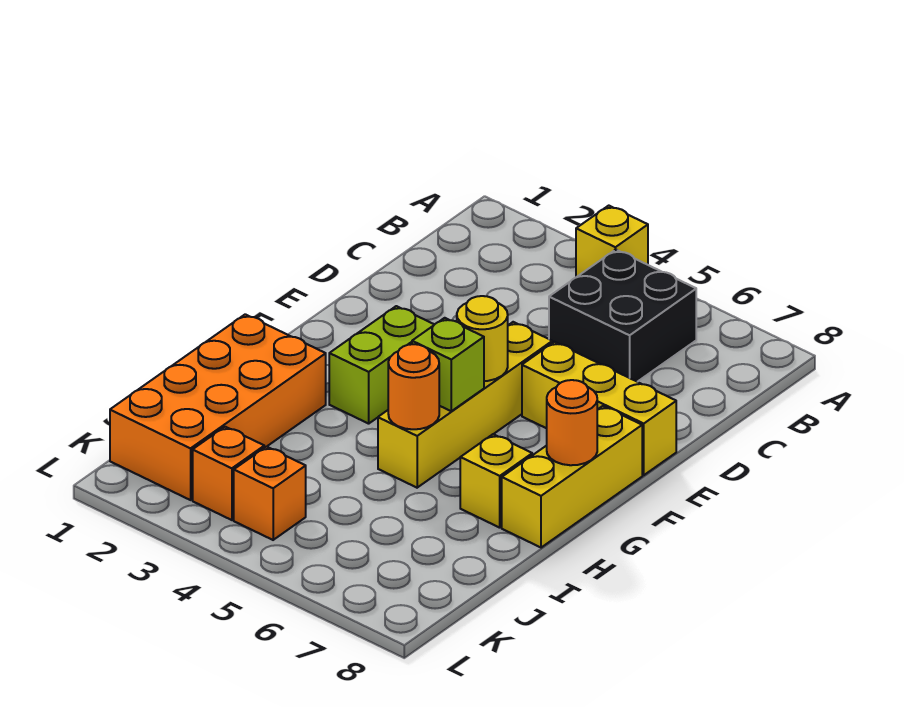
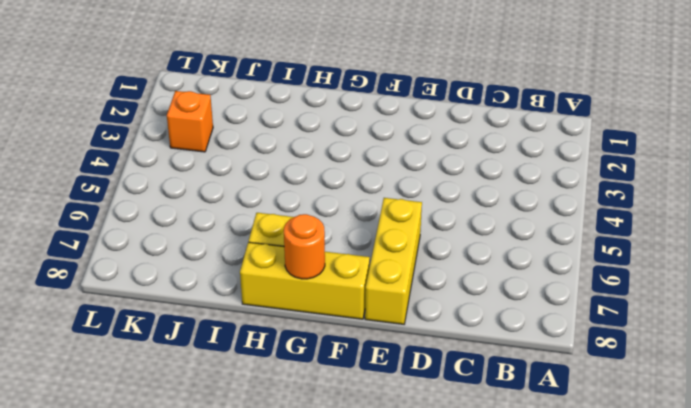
none -> yellow brick A4 level 1
none -> black brick B5:C6 level 1
none -> yellow brick E5:H5 level 1

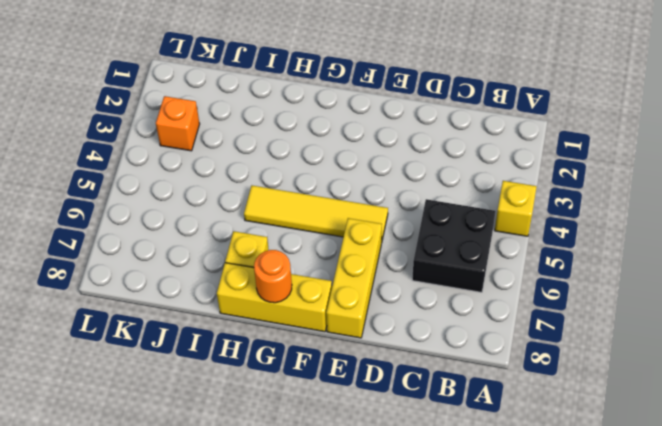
yellow tile E5:H5 level 1 -> yellow brick E5:H5 level 1
none -> lime brick F3:G3 level 1
none -> orange brick H1:K2 level 1
none -> orange brick K4 level 1

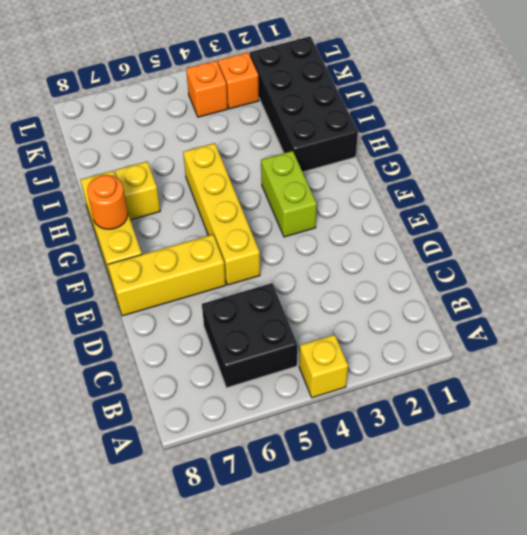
black brick H1:K2 level 1 -> orange brick H1:K2 level 1
none -> yellow round brick F5 level 2
none -> lime brick G5 level 2
none -> orange round brick H5 level 2

